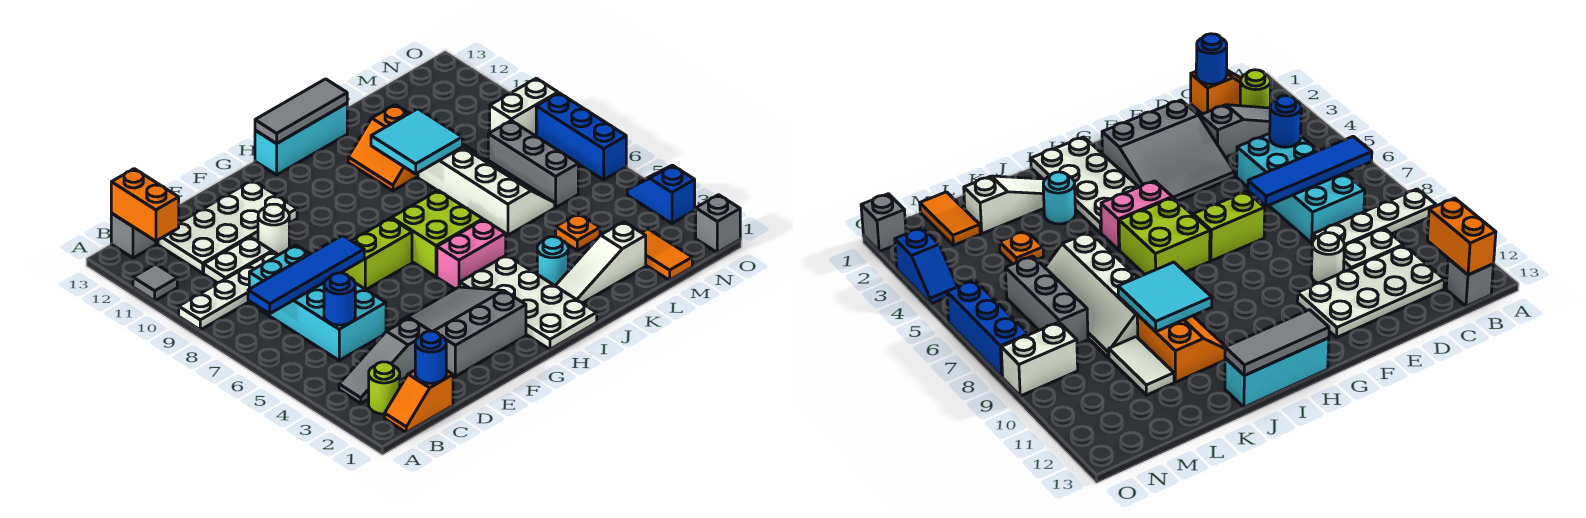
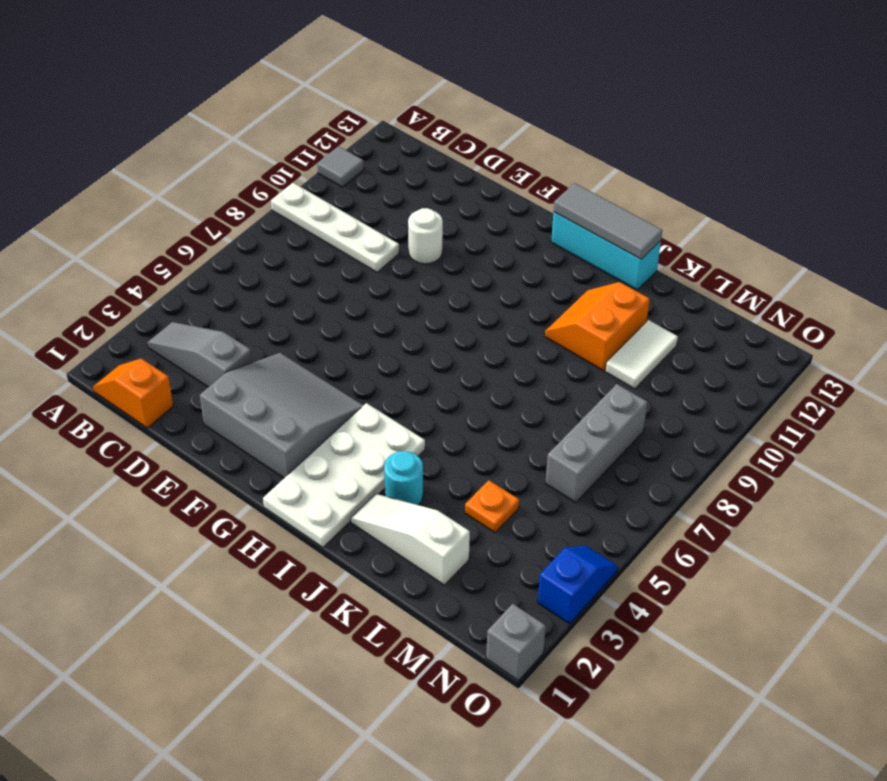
none -> lime round brick B2 level 1
none -> grey brick B13 level 1
none -> cyan brick C5:D8 level 1
none -> white plate C10:D10 level 1

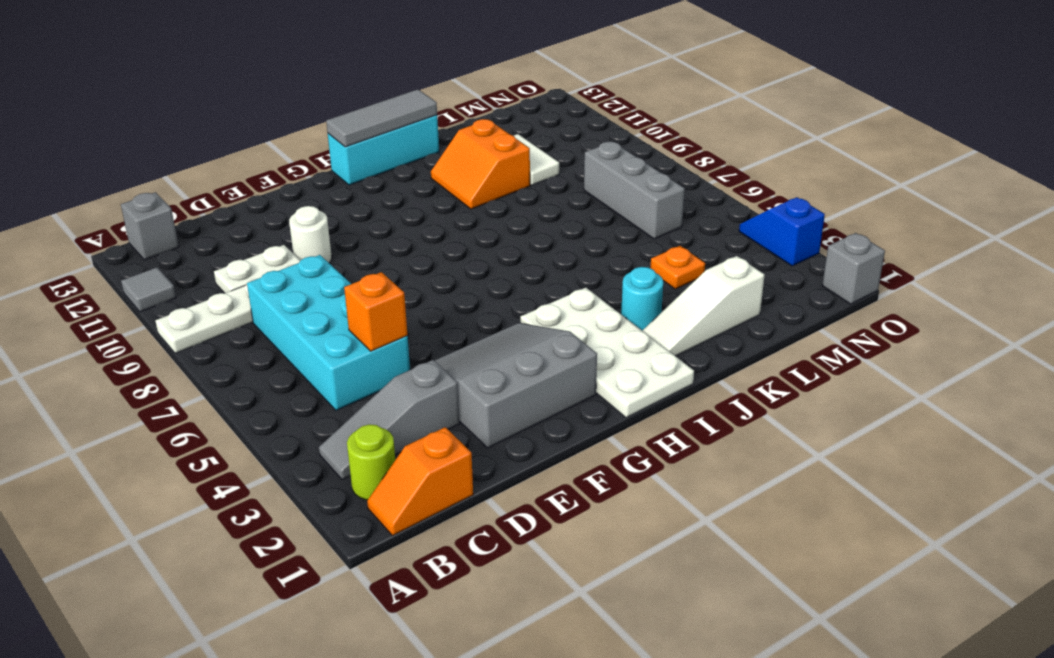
orange brick D5 level 2 -> none
none -> white plate C11:F12 level 1
none -> lime brick F7:G7 level 1
none -> pink brick H5:I5 level 1
none -> lime brick H6:I7 level 1

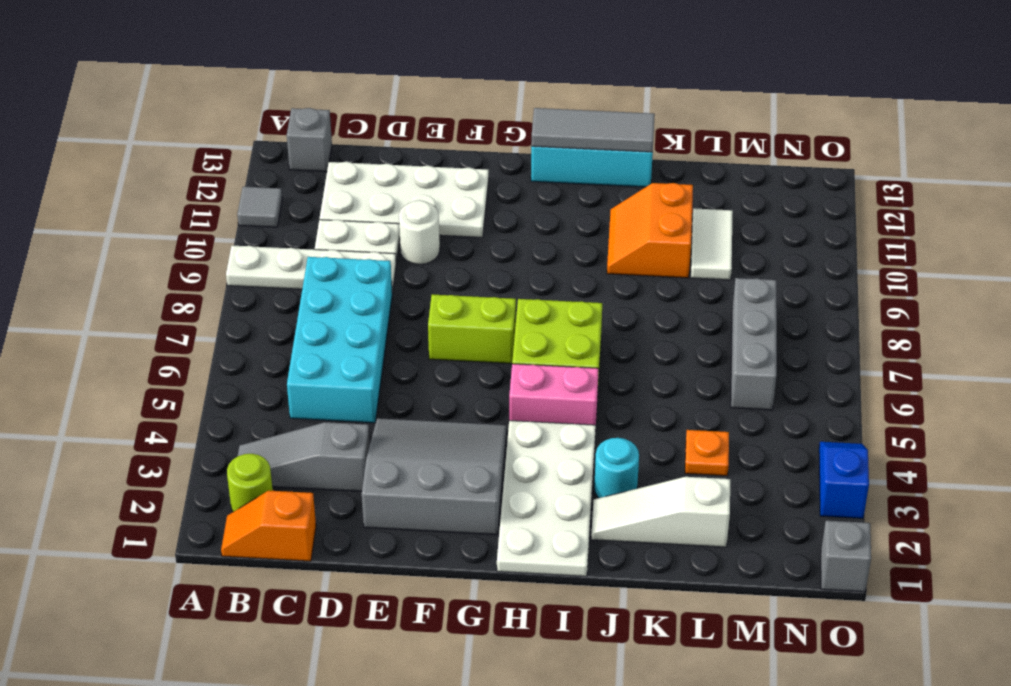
none -> white slope K6:L9 level 1 top K
none -> orange tile M1:M2 level 1
none -> white brick N9:O9 level 1
none -> blue brick O6:O8 level 1

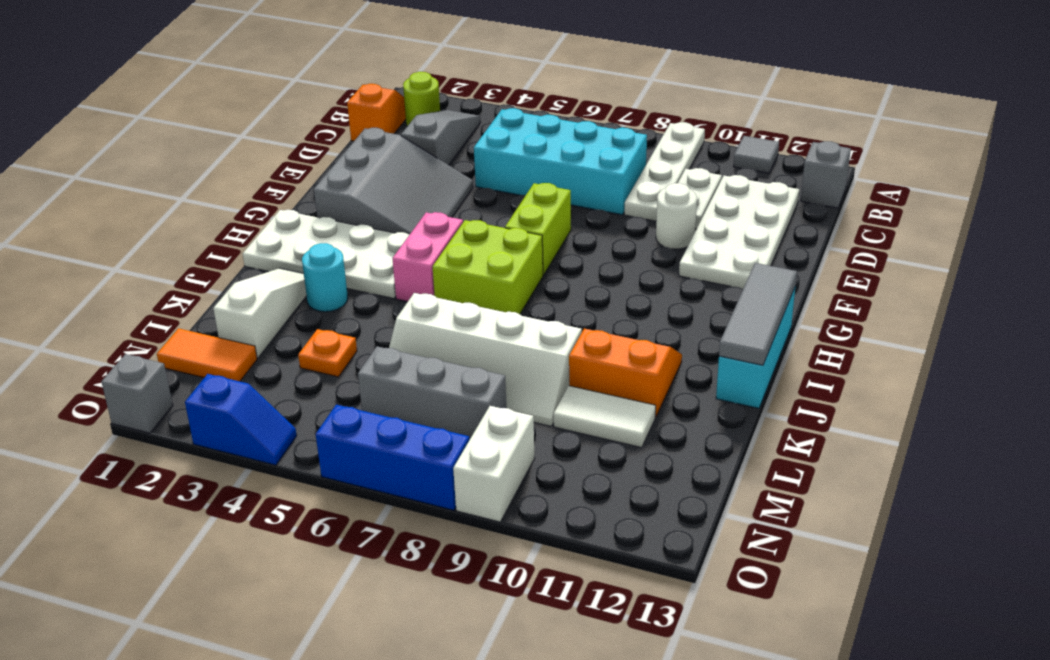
none -> blue tile B7:E7 level 2
none -> orange brick B12:B13 level 2
none -> blue round brick C1 level 2
none -> blue round brick C5 level 2

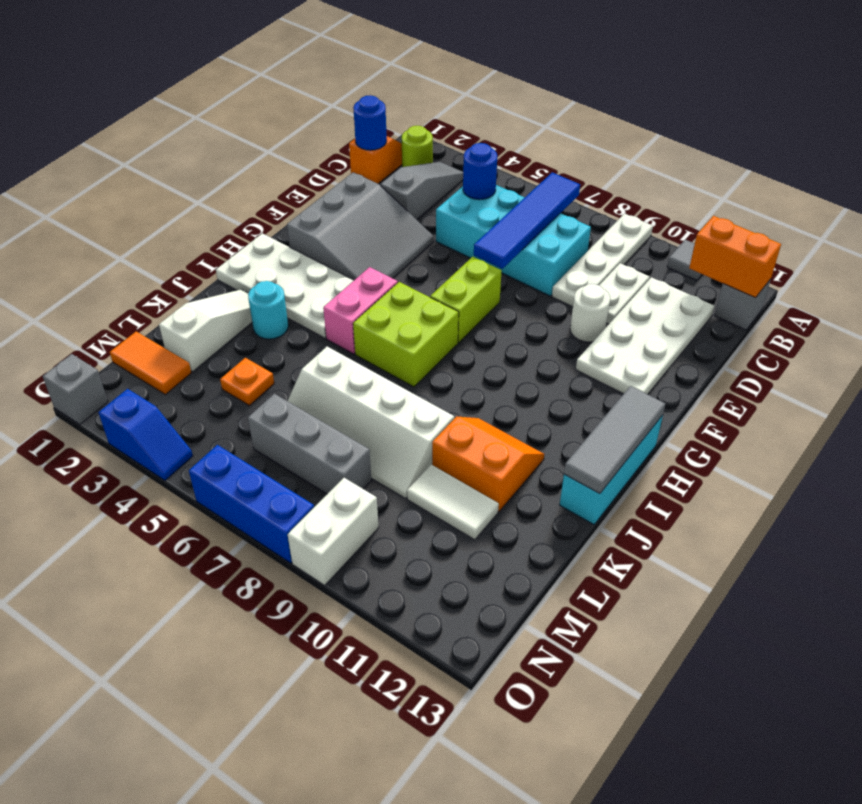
none -> cyan tile J9:K10 level 2

